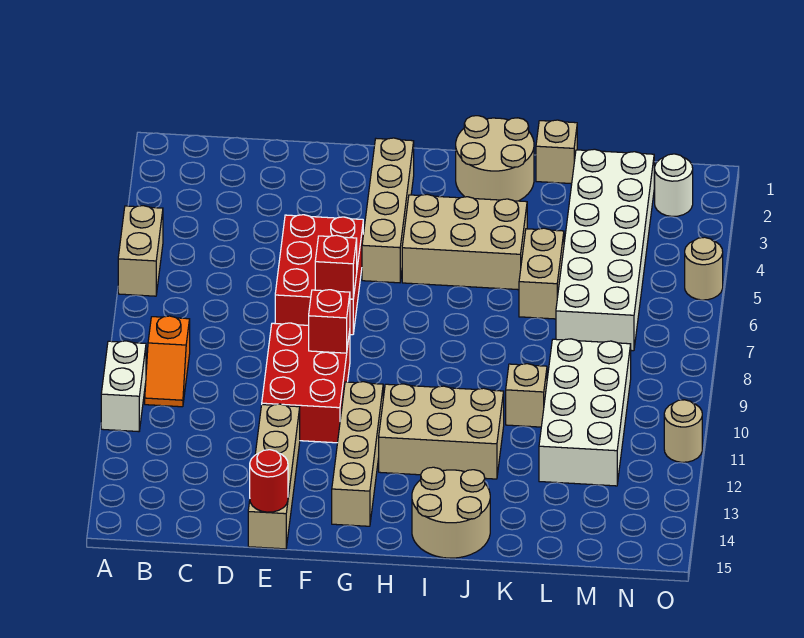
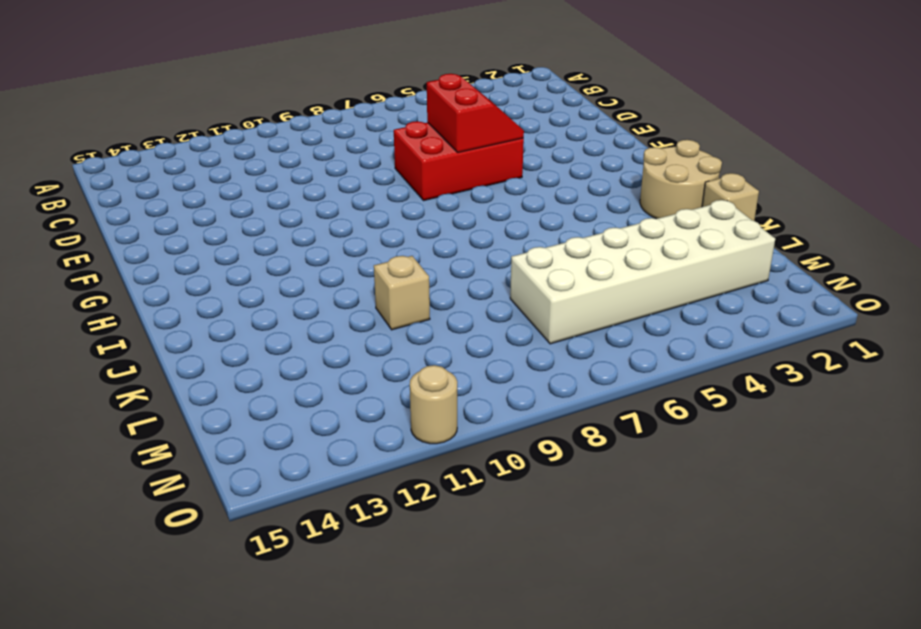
red slope E5:F6 level 2 top 6 -> none
none -> tan brick A5:A6 level 1
none -> white brick A10:A11 level 1
none -> orange slope B9:B10 level 1 top 9

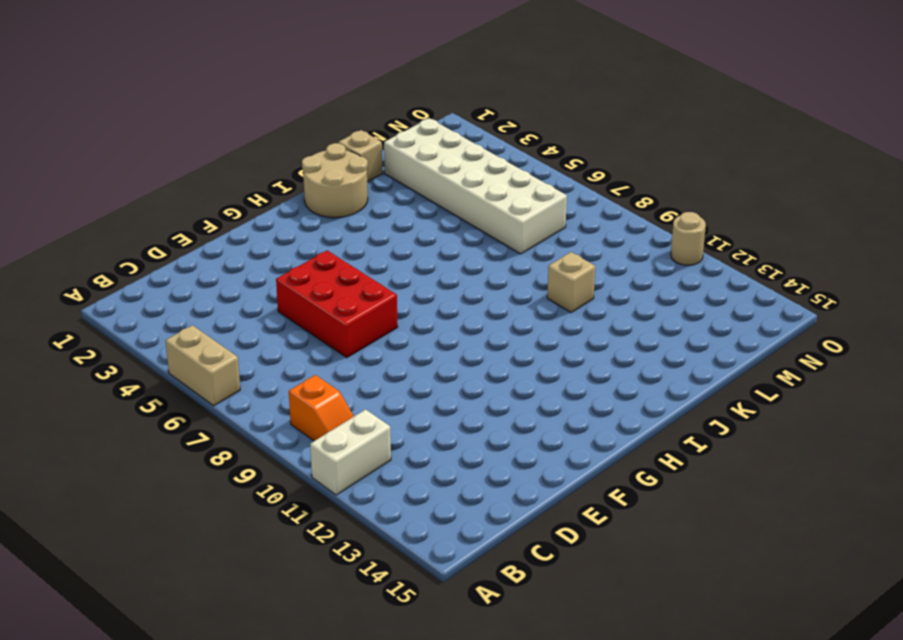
white brick A11:B11 level 1 -> white brick A10:A11 level 1
none -> red brick E9:F11 level 1
none -> tan brick E12:E15 level 1
none -> tan brick G2:G5 level 1

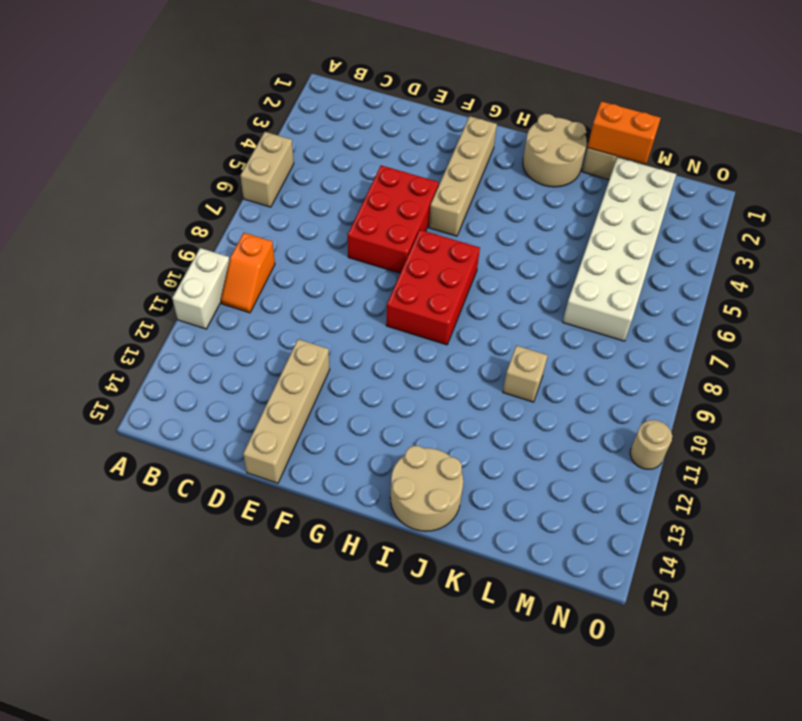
red brick G7:H9 level 1 -> red brick E9:F11 level 1
orange brick K1:L1 level 2 -> none
none -> tan brick G11:G14 level 1
none -> tan brick H4:J5 level 1
none -> tan brick H11:J12 level 1

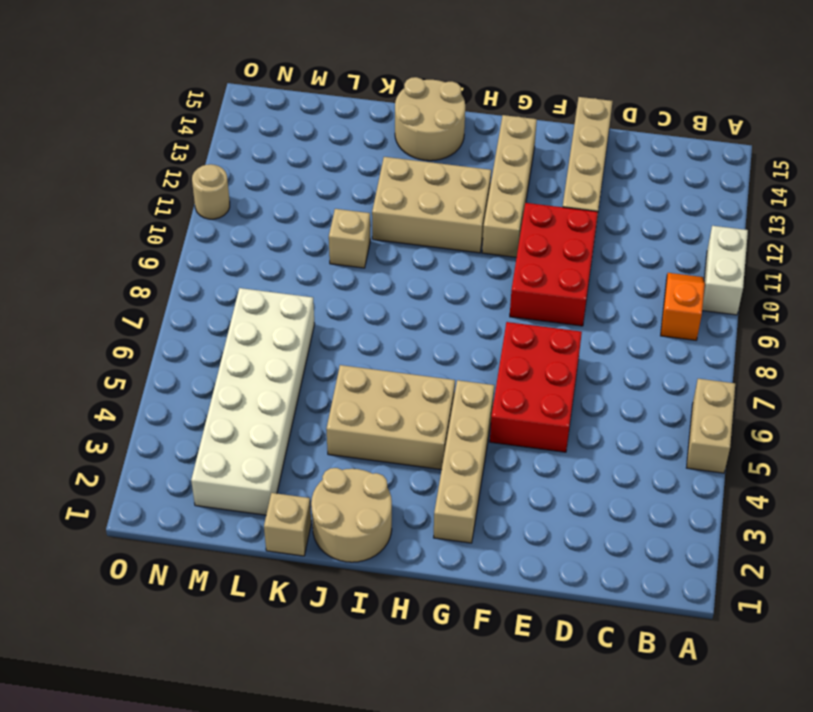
none -> tan brick K5:K6 level 1
none -> white brick L9:M12 level 1
none -> white round brick N2 level 1

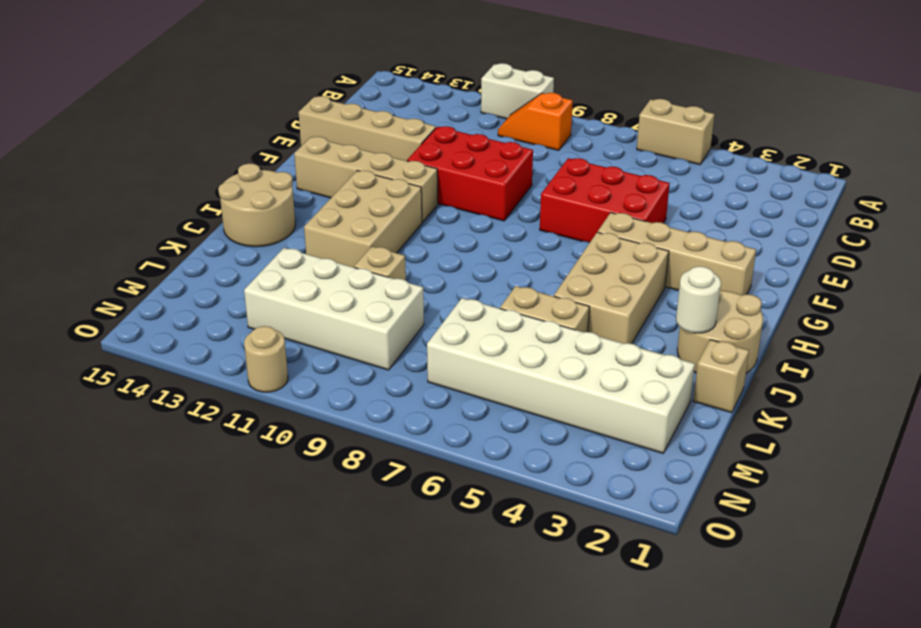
white round brick J2 level 2 -> white round brick N2 level 1
none -> tan round brick O5 level 1
none -> red round brick E15 level 2
none -> red brick F7 level 2

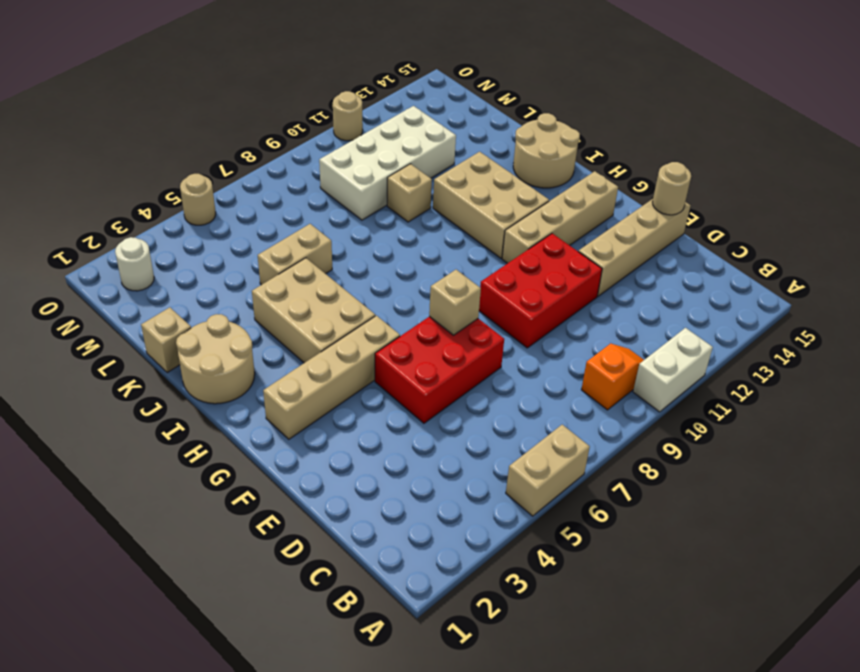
tan round brick E15 level 2 -> red round brick E15 level 2
tan brick F7 level 2 -> red brick F7 level 2
none -> white brick L2:M7 level 1
none -> red brick F9 level 2

